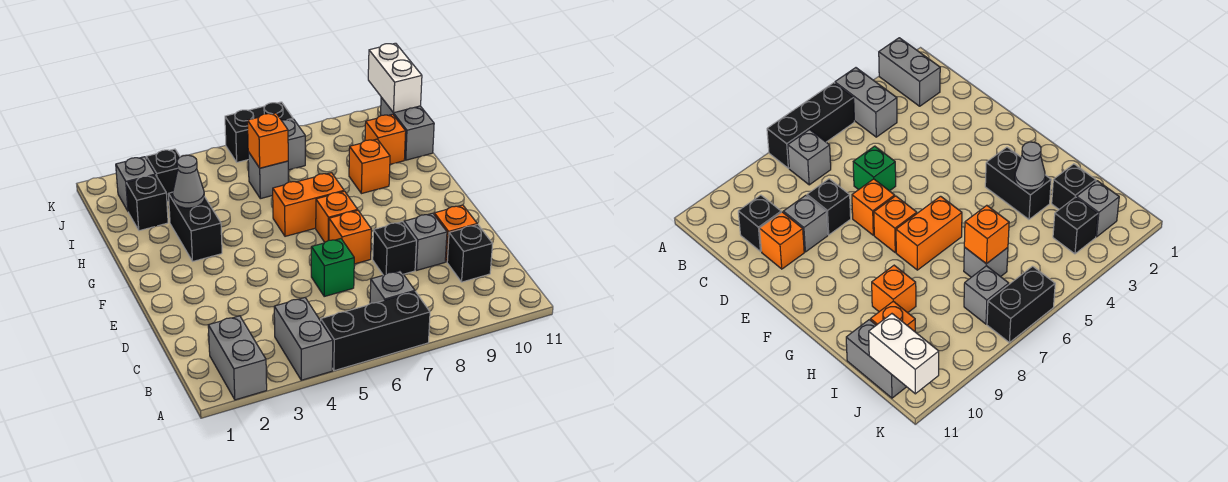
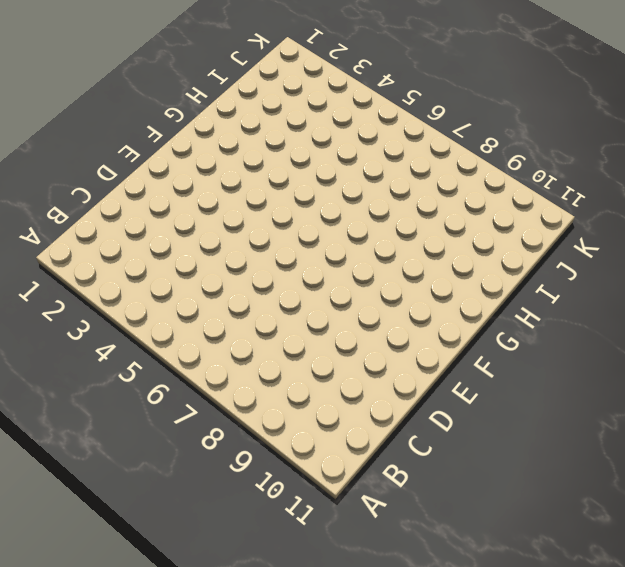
none -> grey brick A2:B2 level 1
none -> grey brick A4:B4 level 1
none -> black brick A5:A7 level 1

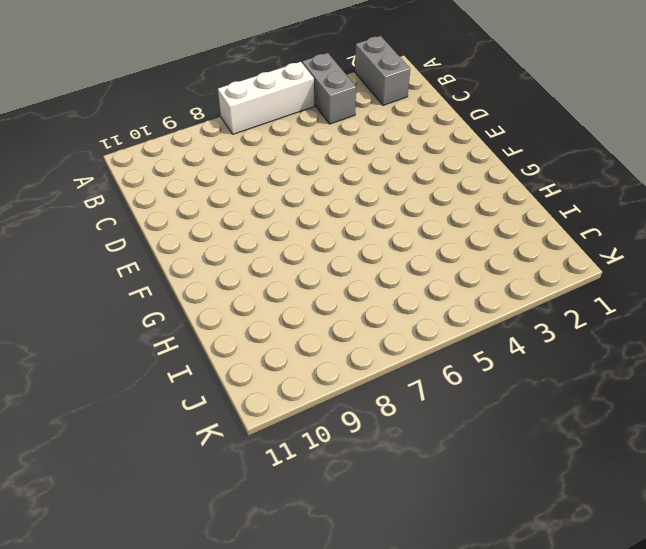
white brick A5:A7 level 1 -> black brick A5:A7 level 1
none -> grey brick B7 level 1
none -> black brick C10 level 1
none -> green brick D6 level 1

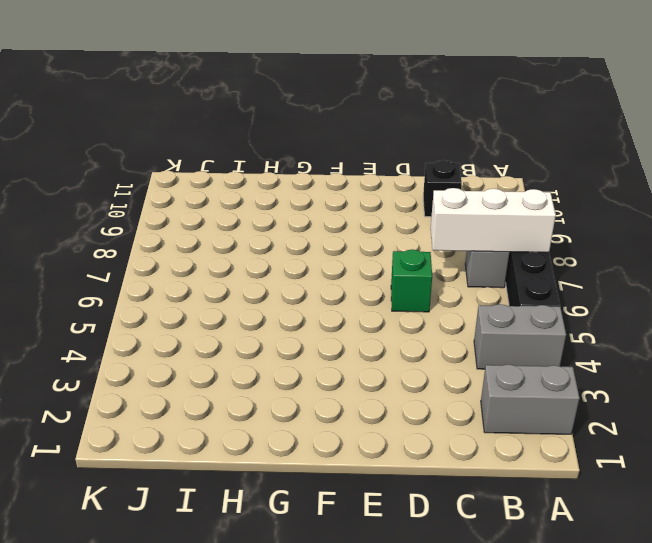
white brick A7:C7 level 2 -> none
none -> black brick D8 level 1
none -> grey brick D9 level 1
none -> orange brick D10 level 1

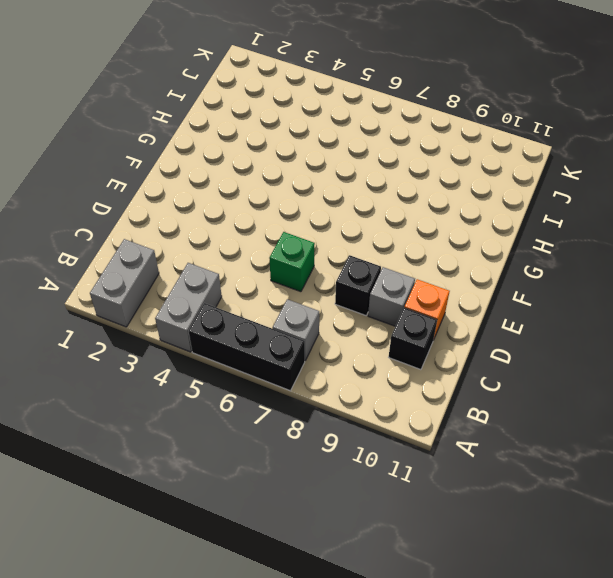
none -> orange brick E7 level 1
none -> orange brick F7 level 1
none -> black brick G3:H3 level 1

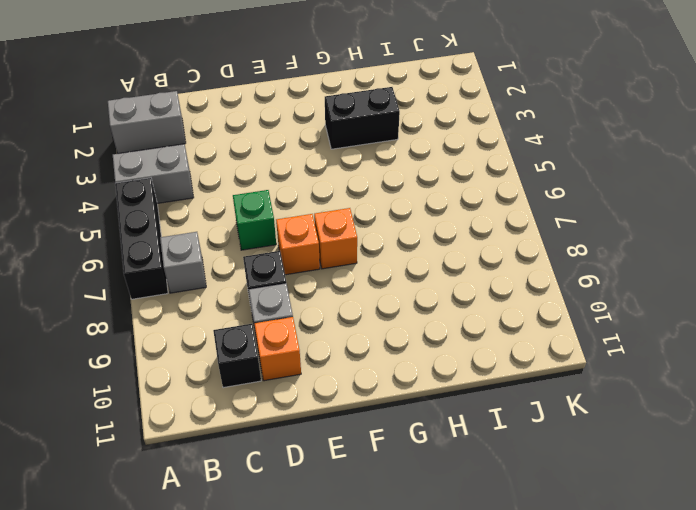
none -> orange brick G6:G7 level 1
none -> orange brick H9 level 1
none -> black brick I2 level 1

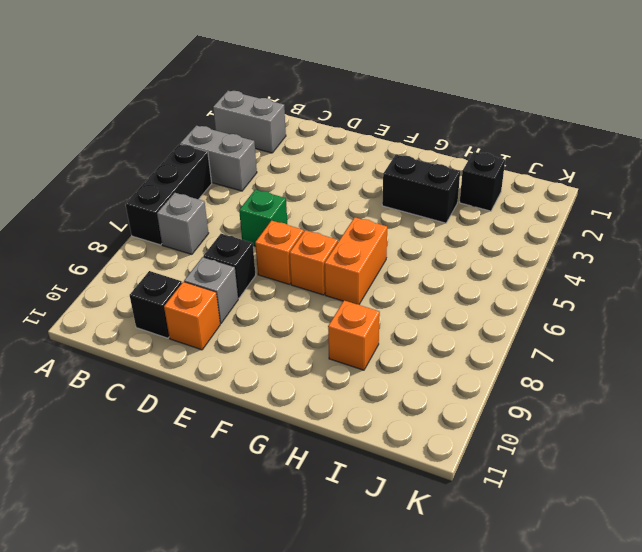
none -> grey brick I6 level 1
none -> orange brick I10 level 1
none -> grey brick I11:J11 level 1

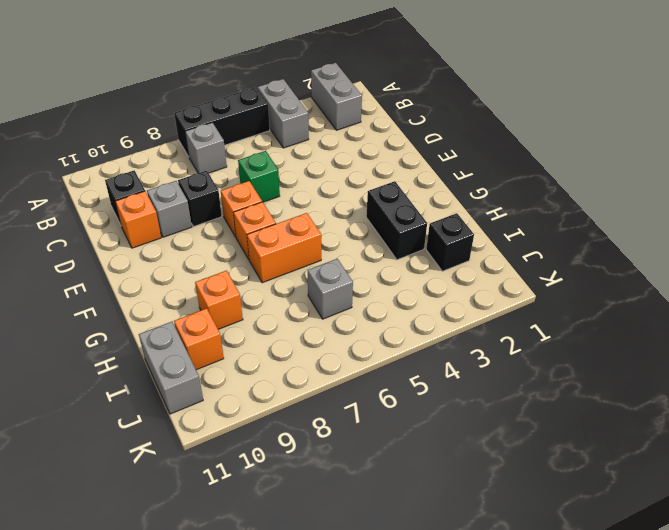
none -> grey brick J2 level 1
none -> black brick J3 level 1
none -> grey brick J7 level 1

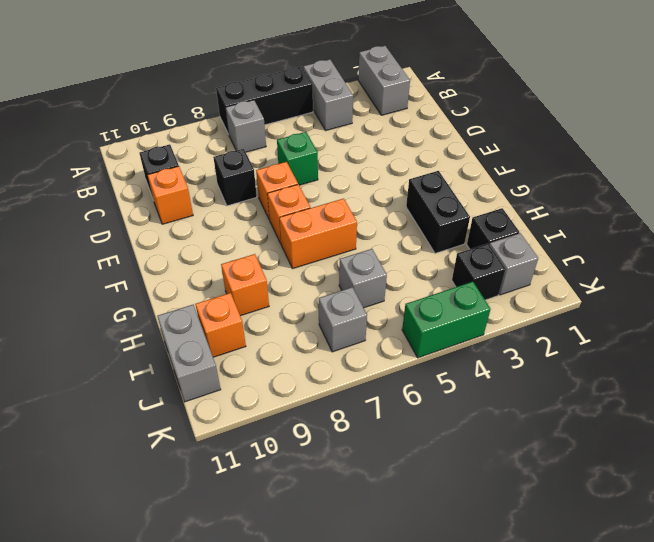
green brick K4:K5 level 1 -> none
none -> grey brick D9 level 1
none -> black brick K6:K7 level 1
none -> grey cone H3 level 2

